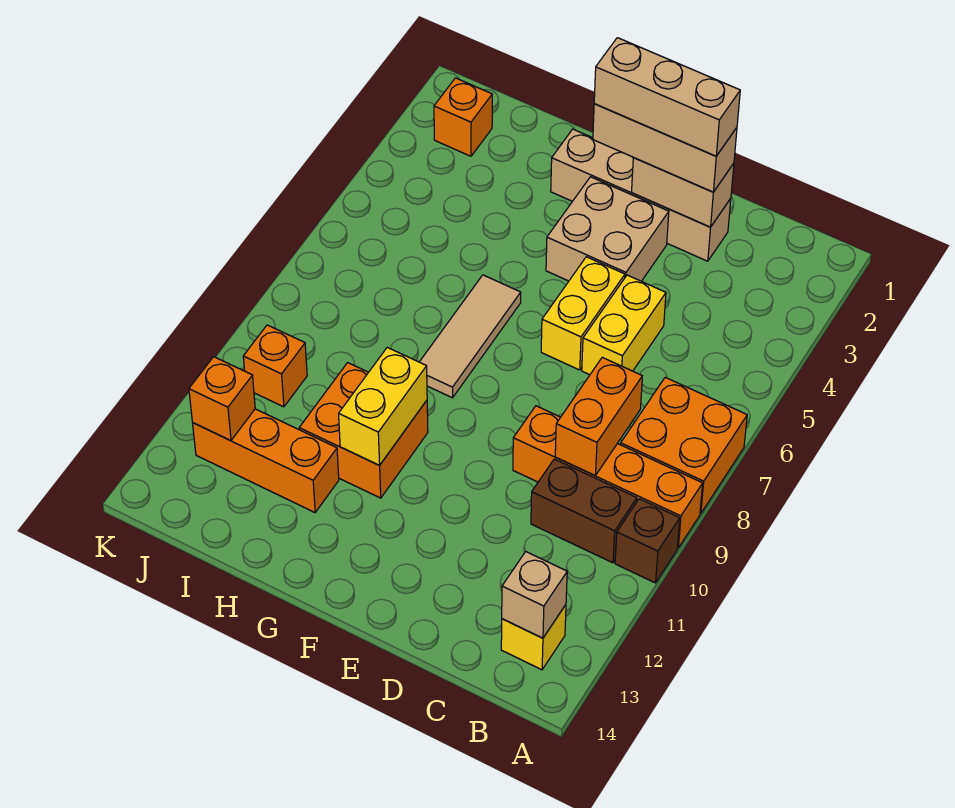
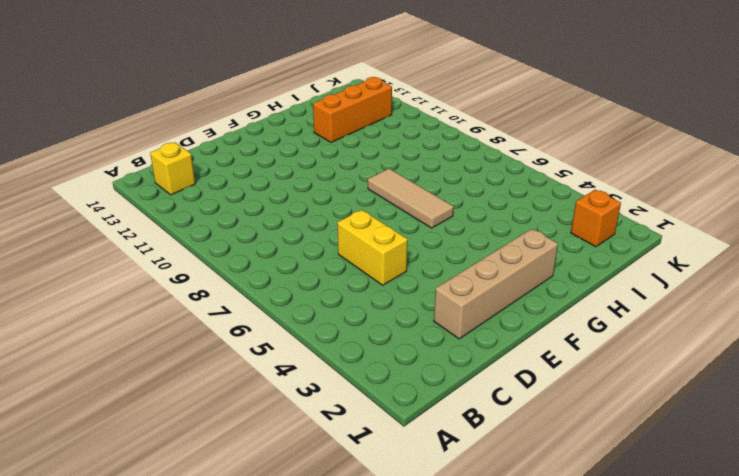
none -> orange brick A7:B8 level 1
none -> orange brick A9:D9 level 1
none -> brown brick A10 level 1

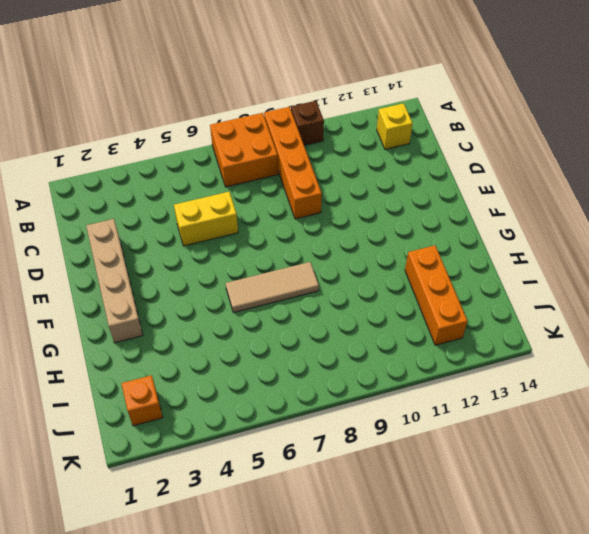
none -> brown brick B10:C10 level 1
none -> tan brick E3:F4 level 1
none -> yellow brick E5:E6 level 1

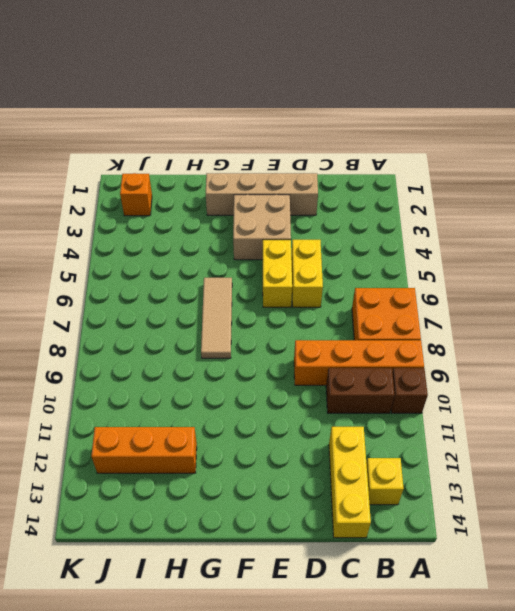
yellow brick C12:C14 level 1 -> none
none -> orange brick G10:H11 level 1
none -> orange brick J10 level 1
none -> tan brick B13 level 2

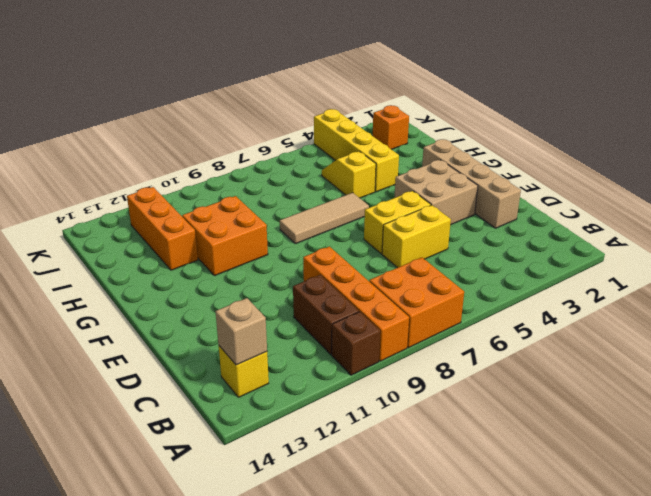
yellow brick H4:K4 level 1 -> none
yellow slope H5:I5 level 1 top H -> none
none -> orange brick J10 level 1
none -> orange brick C8:C9 level 2
none -> tan brick D2:E2 level 2

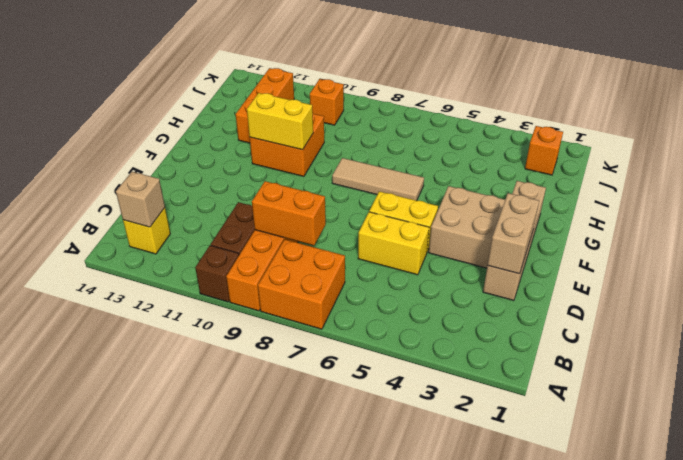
none -> orange brick J12 level 2
none -> tan brick D2:F2 level 3
none -> tan brick D2:F2 level 4

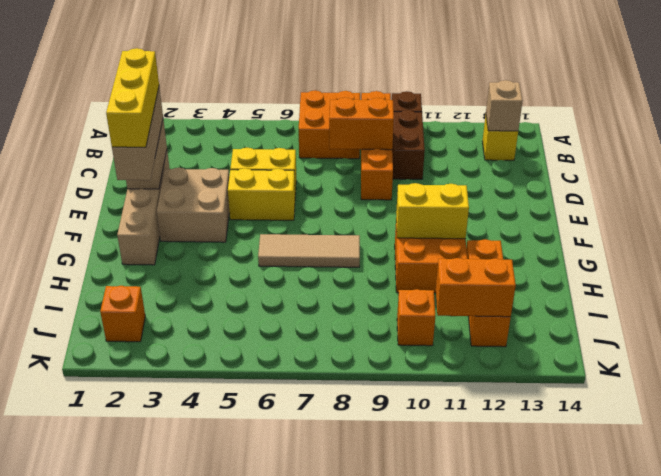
yellow brick D2:F2 level 4 -> tan brick D2:F2 level 4
orange brick J11:J12 level 2 -> orange brick J12 level 2

